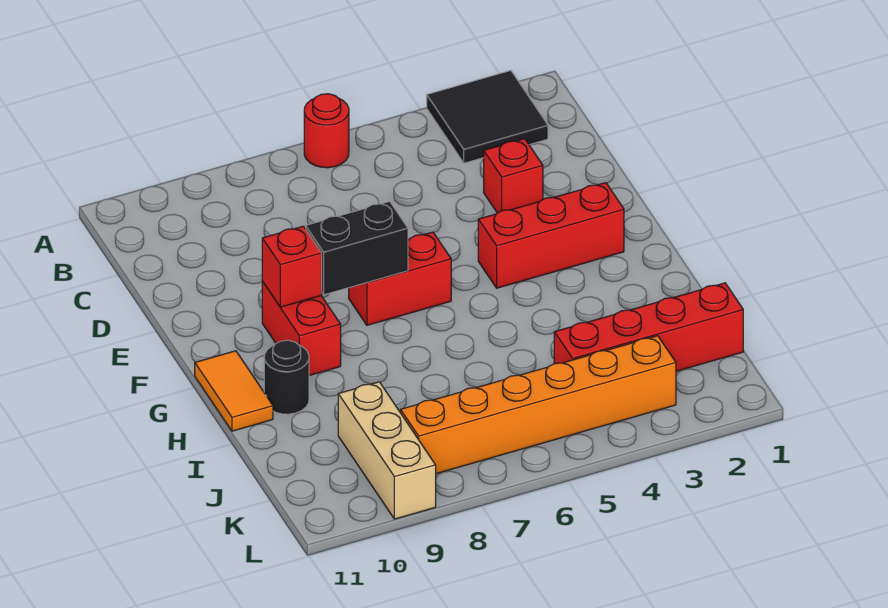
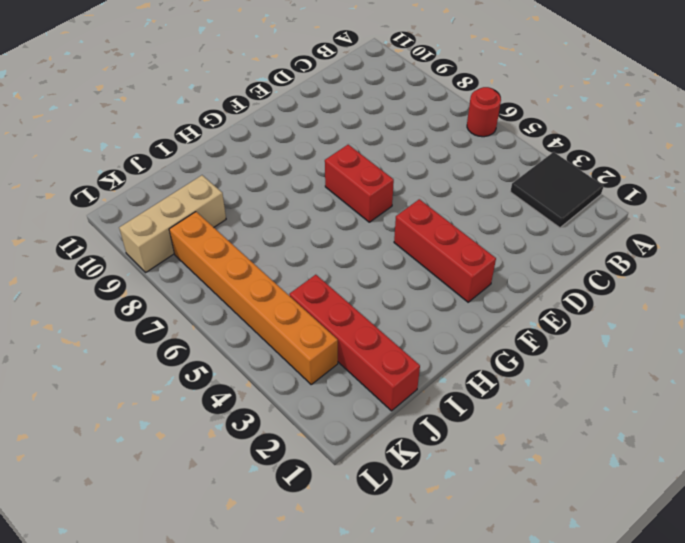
none -> red brick D3 level 1
none -> red brick F9:G9 level 1
none -> orange tile G11:H11 level 1

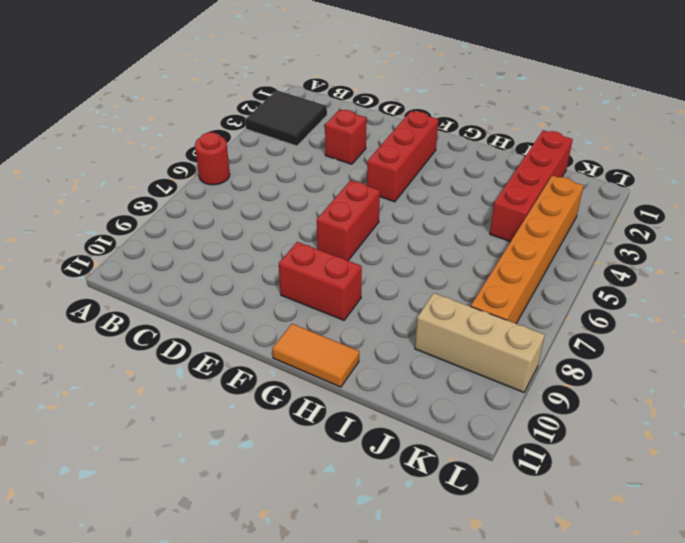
none -> black round brick H10 level 1
none -> black brick F7:F8 level 2
none -> red brick F9 level 2

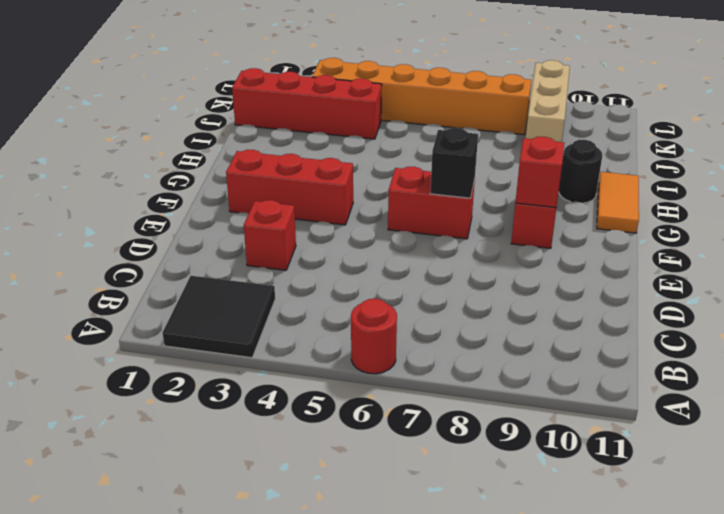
black brick F7 level 2 -> black brick F7:F8 level 2

